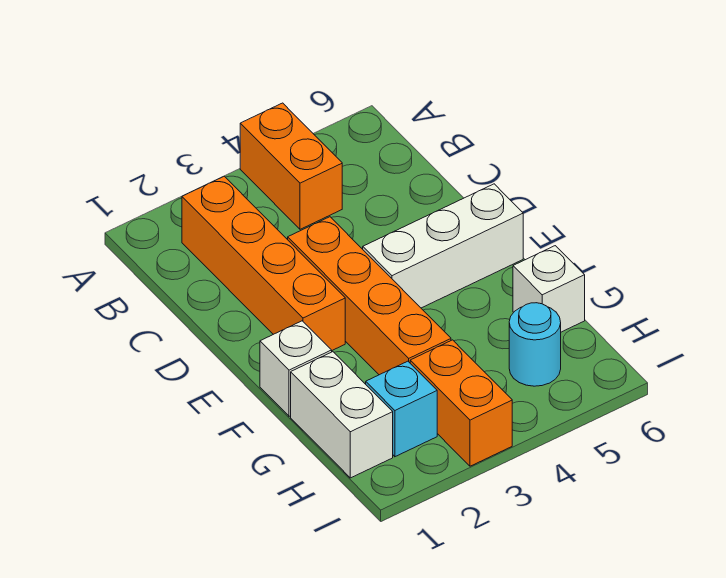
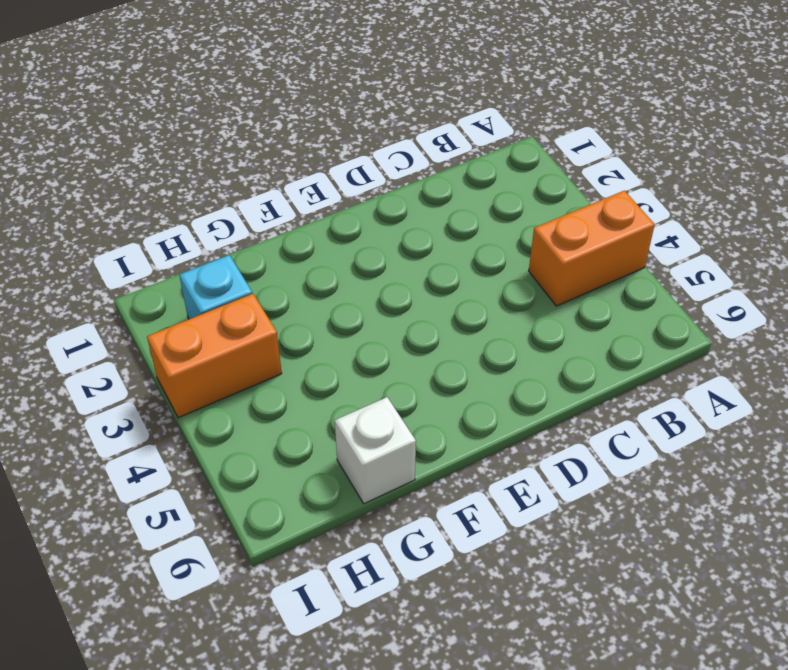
none -> orange brick B2:E2 level 1
none -> orange brick D3:G3 level 1

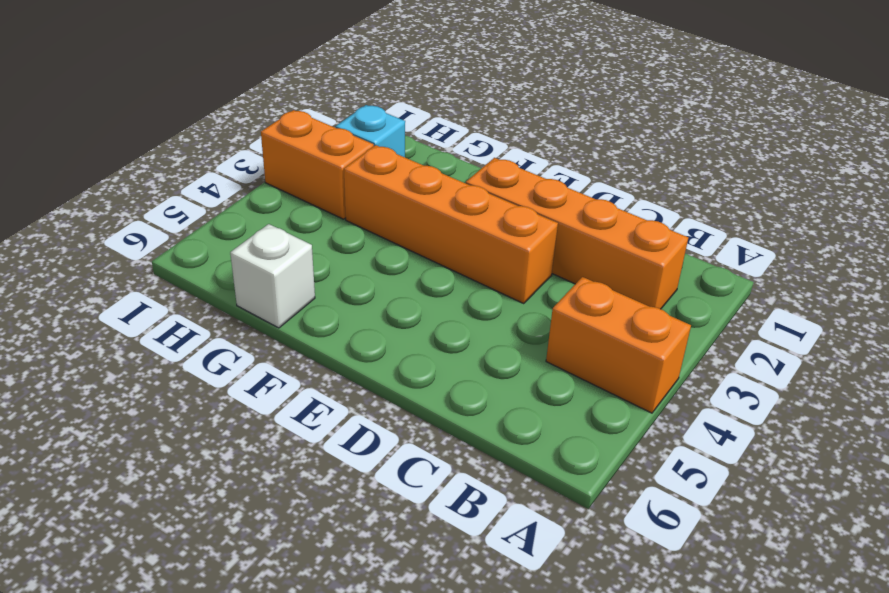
none -> white brick E4:E6 level 1
none -> white brick F1 level 1

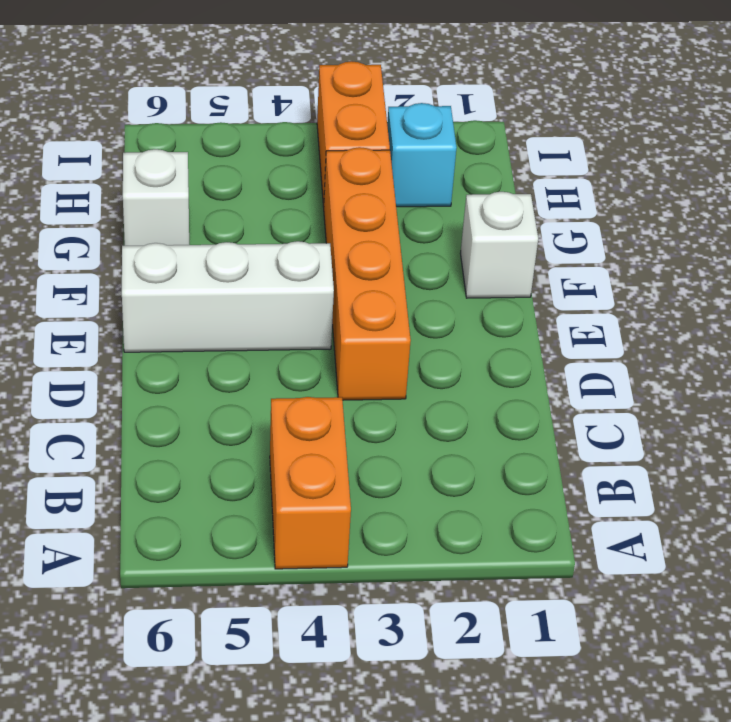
none -> orange brick B2:E2 level 1
none -> white brick G1:H1 level 1

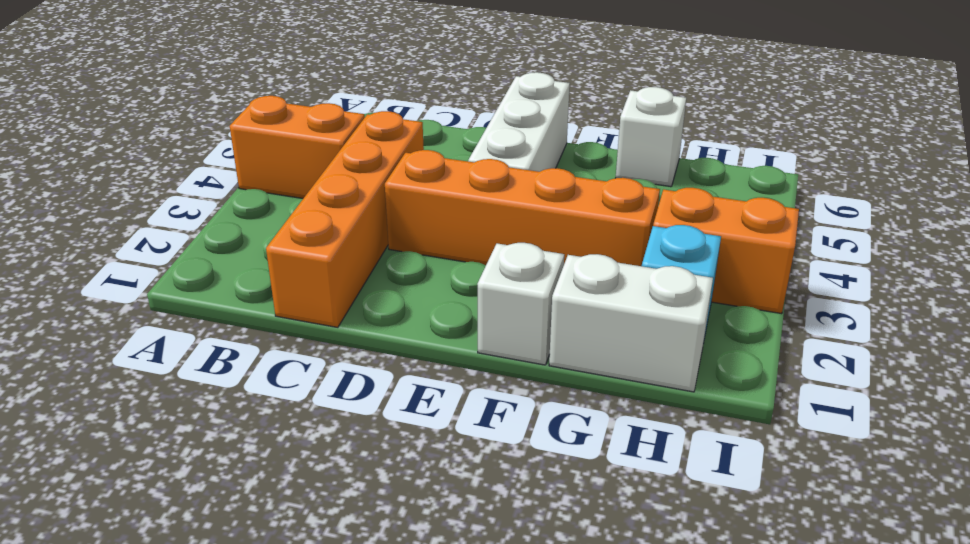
orange brick C1:C4 level 1 -> orange brick B2:E2 level 1
none -> cyan round brick H5 level 1

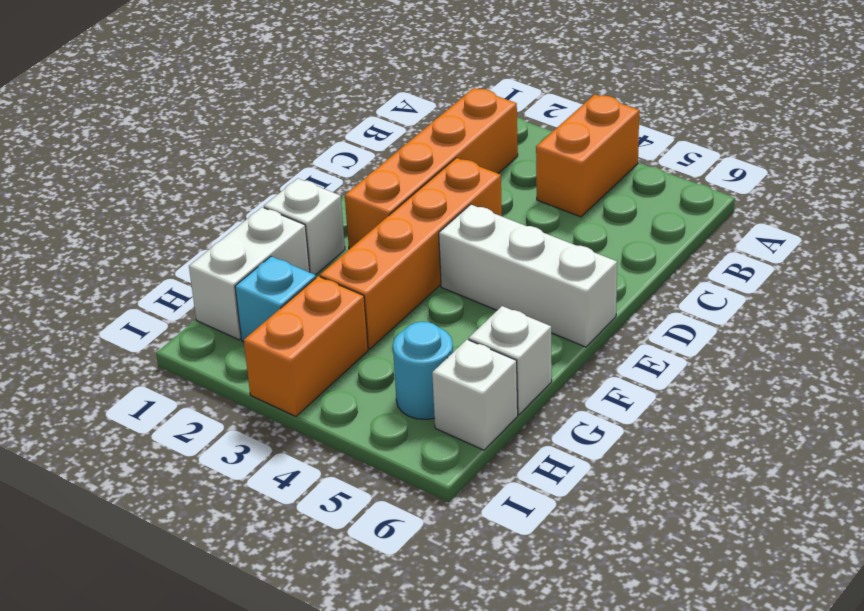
white brick H6 level 1 -> none

